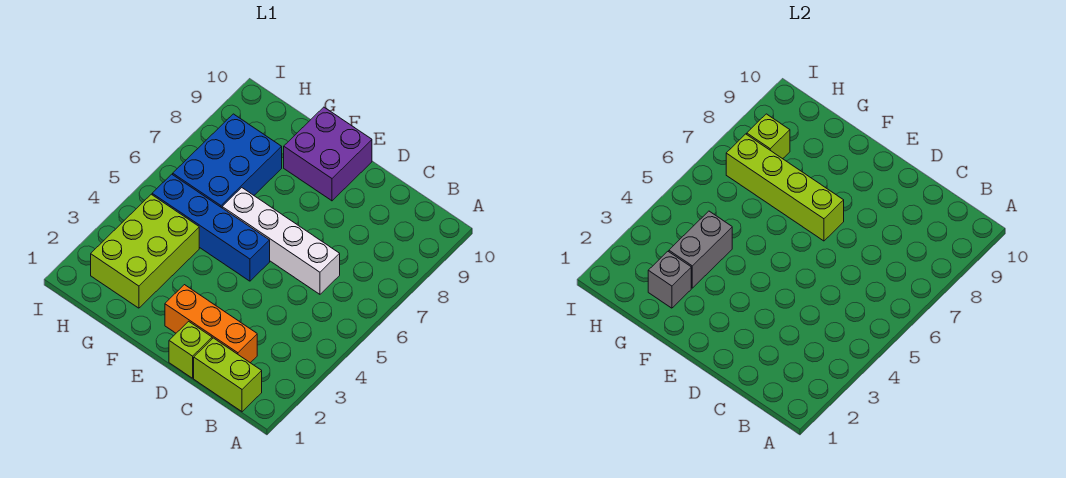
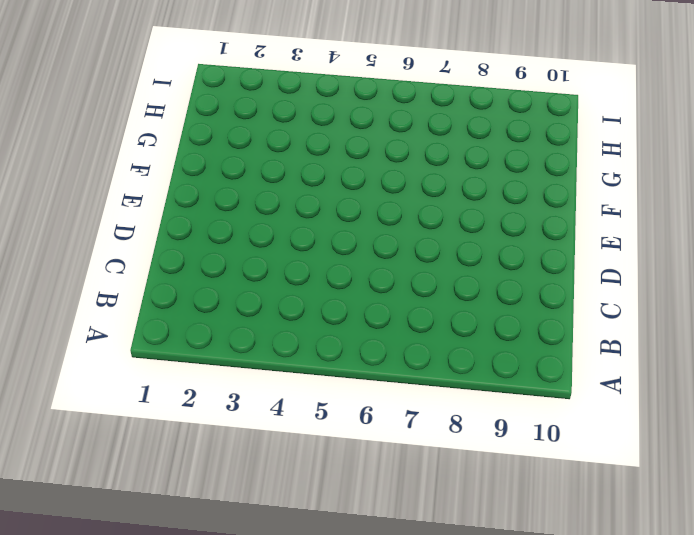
none -> lime brick B1:C1 level 1
none -> orange brick C2:E2 level 1
none -> white brick C6:F6 level 1

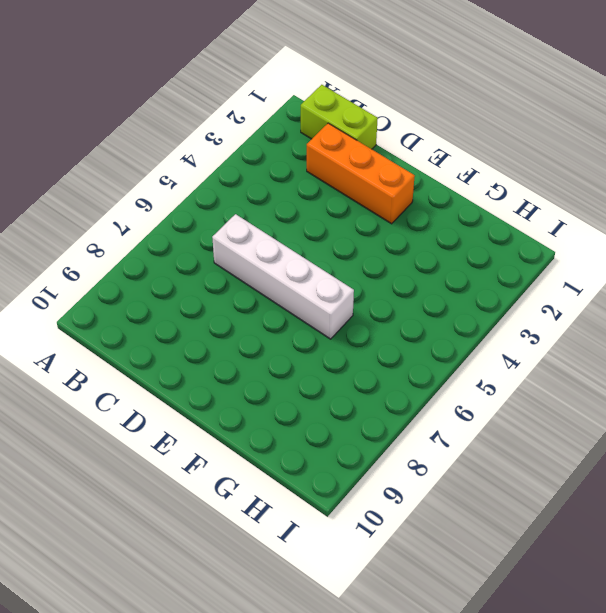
none -> lime brick D1 level 1
none -> blue brick E5:H5 level 1
none -> purple brick E9:F10 level 1

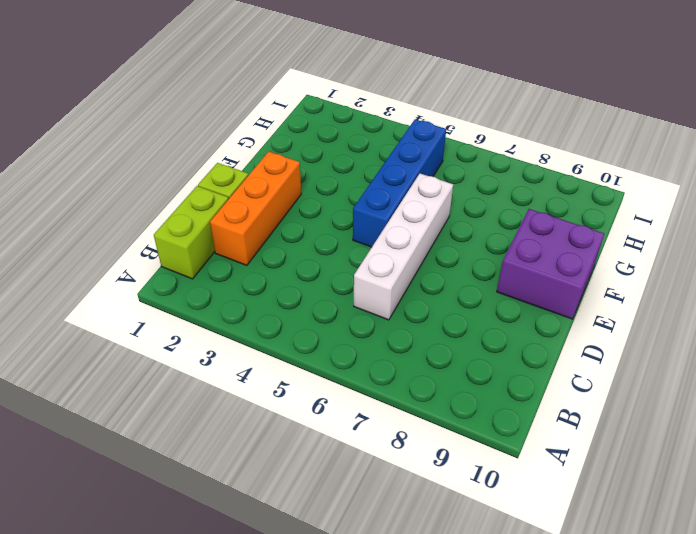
none -> lime brick G2:H4 level 1
none -> blue brick G6:H8 level 1
none -> lime brick E7:H7 level 2

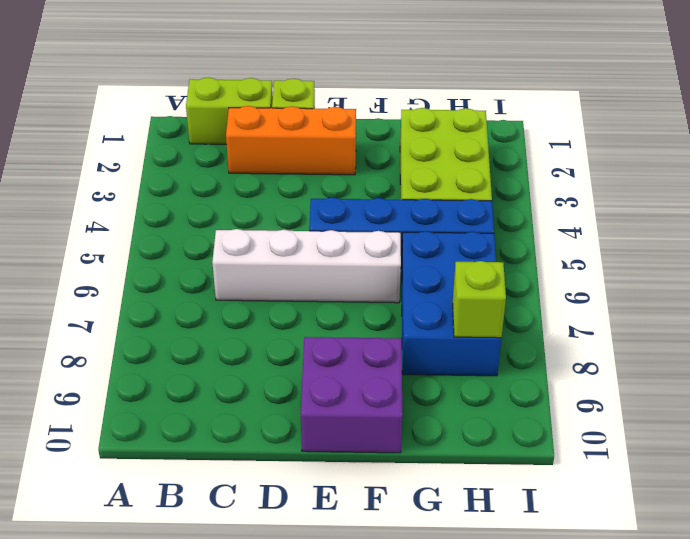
none -> lime brick E7:H7 level 2
none -> grey brick G2 level 2
none -> grey brick G3:G4 level 2

